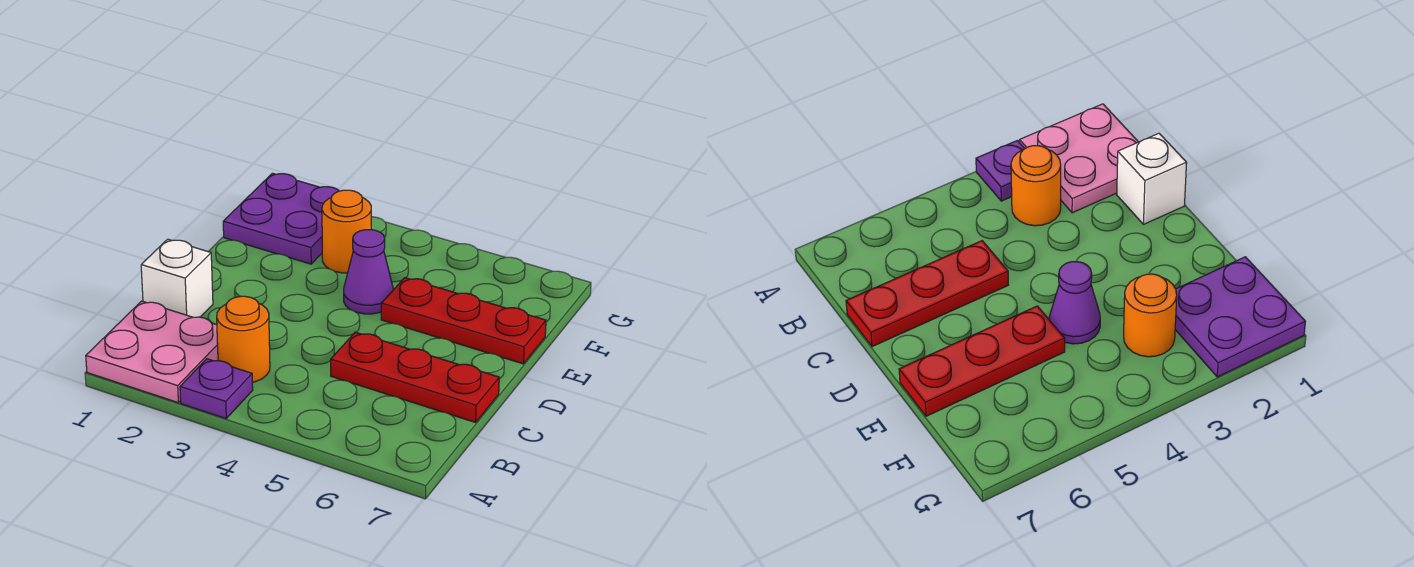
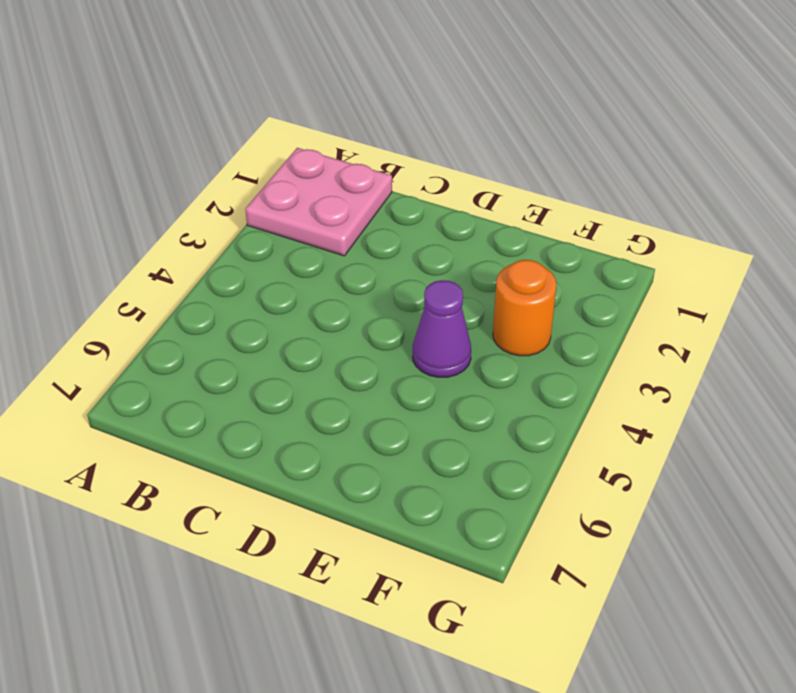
none -> purple plate A3 level 1
none -> orange round brick B3 level 1

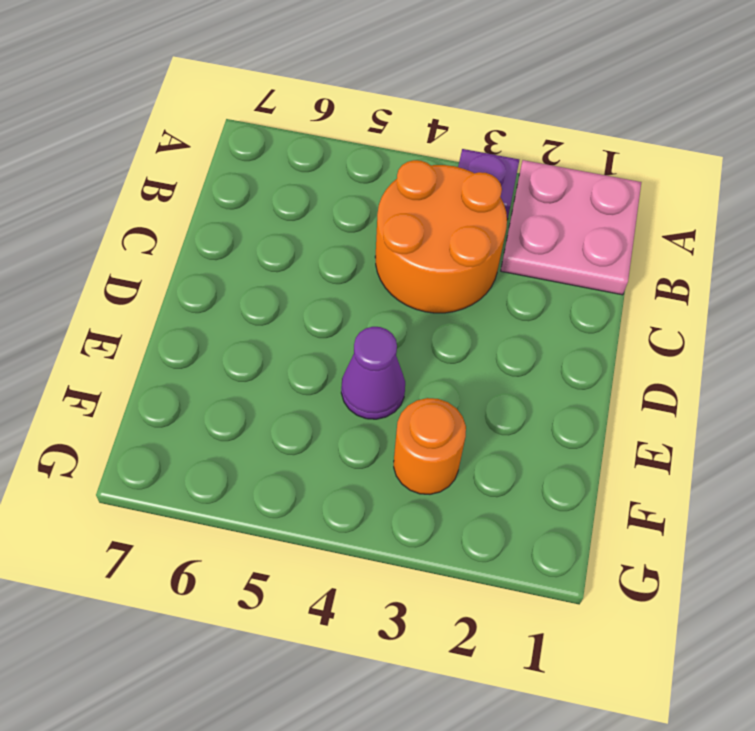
orange round brick B3:C4 level 1 -> orange round brick B3 level 1
none -> white brick C1 level 1
none -> red plate C5:C7 level 1

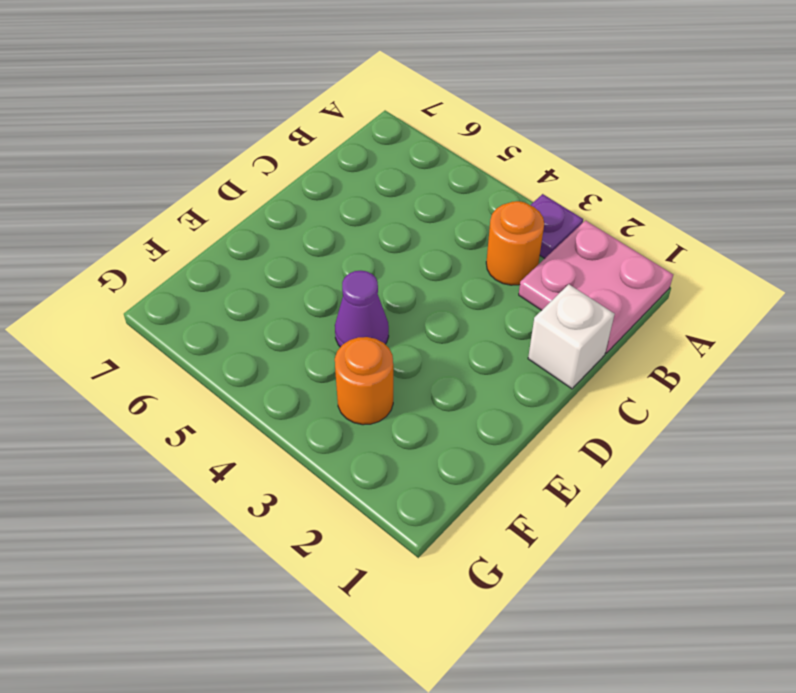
none -> red plate C5:C7 level 1
none -> red plate E5:E7 level 1

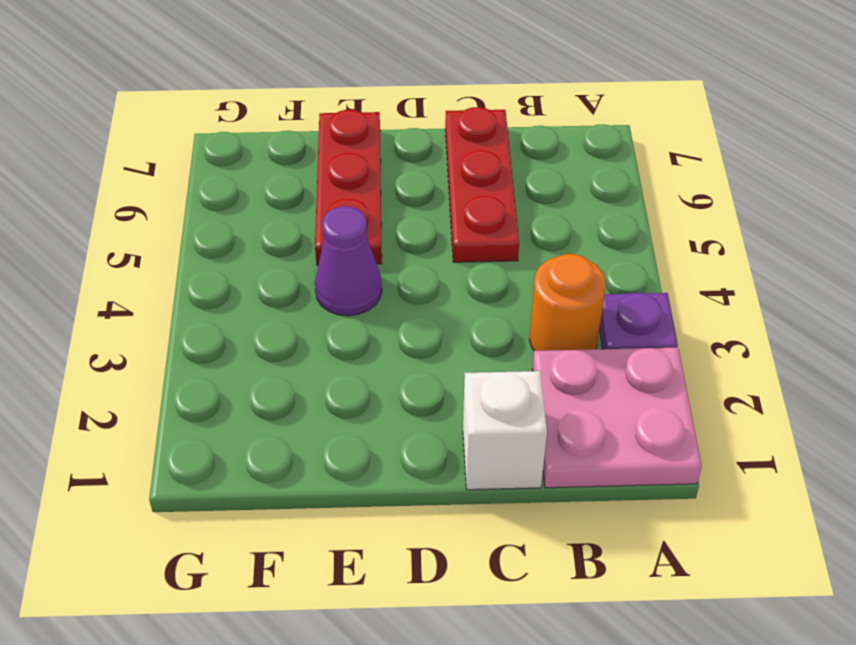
none -> purple plate F1:G2 level 1
none -> orange round brick F3 level 1

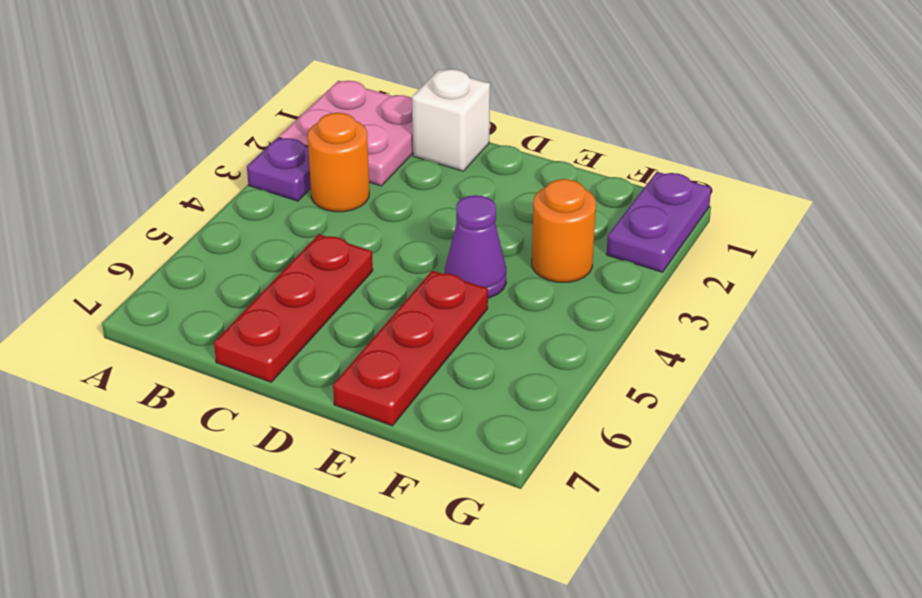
purple plate G1:G2 level 1 -> purple plate F1:G2 level 1

